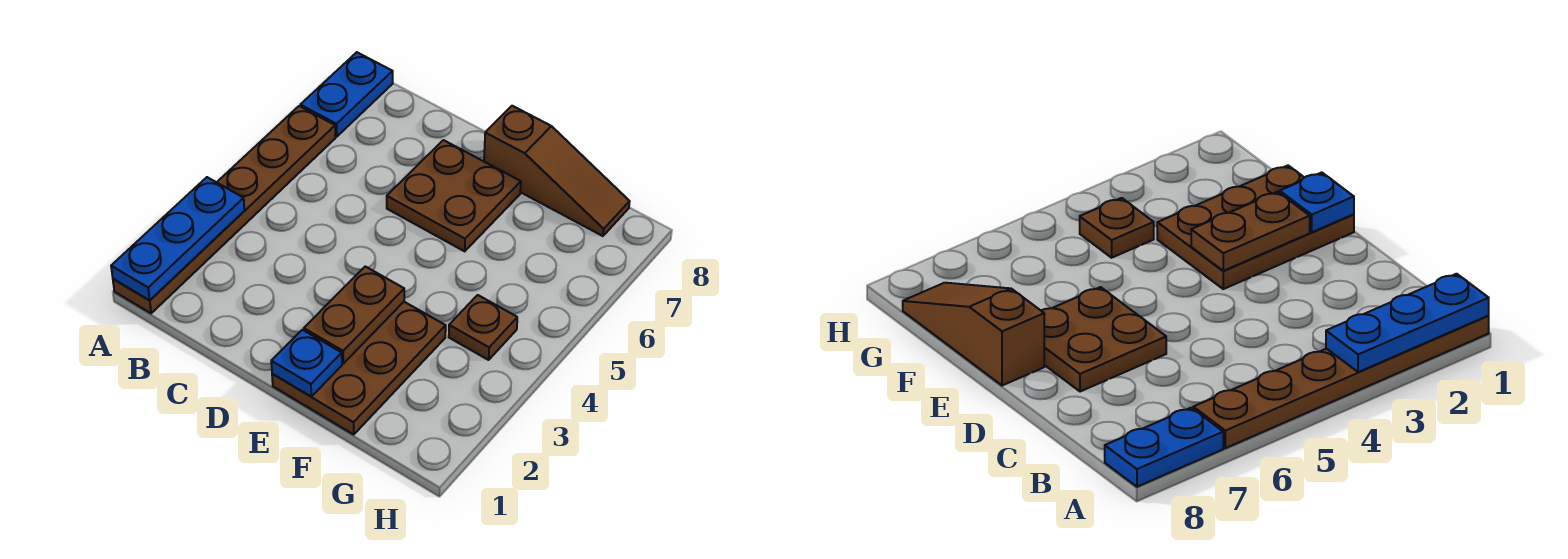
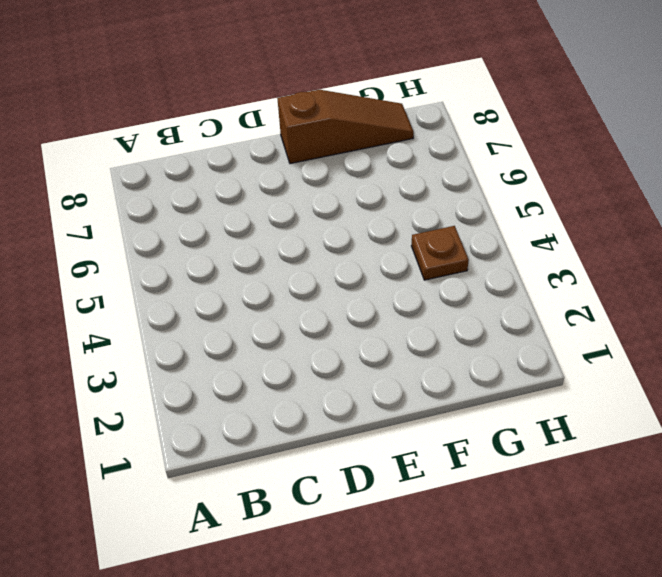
none -> brown plate A1:A6 level 1
none -> blue plate A7:A8 level 1

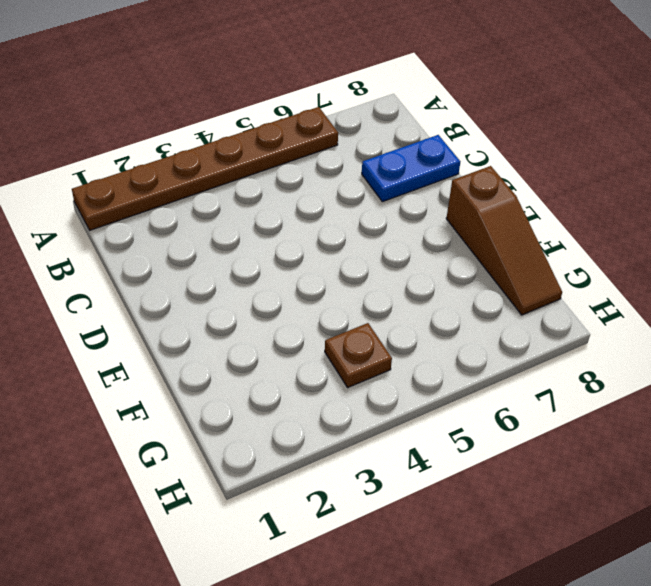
blue plate C7:C8 level 1 -> blue plate A7:A8 level 1
none -> brown plate D6:E7 level 1
none -> brown plate E1:F3 level 1

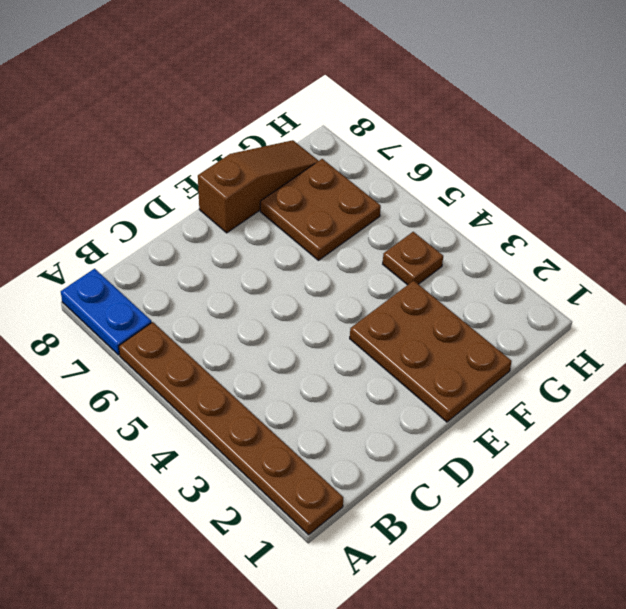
brown plate F6:G7 level 1 -> brown plate D6:E7 level 1
none -> blue plate A1:A3 level 2
none -> blue plate E1 level 2

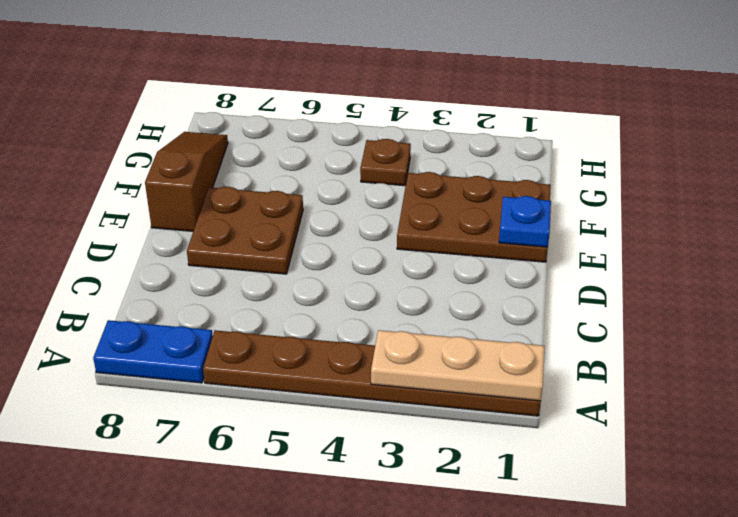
tan plate A1:A3 level 2 -> blue plate A1:A3 level 2
none -> brown plate E2:E3 level 2

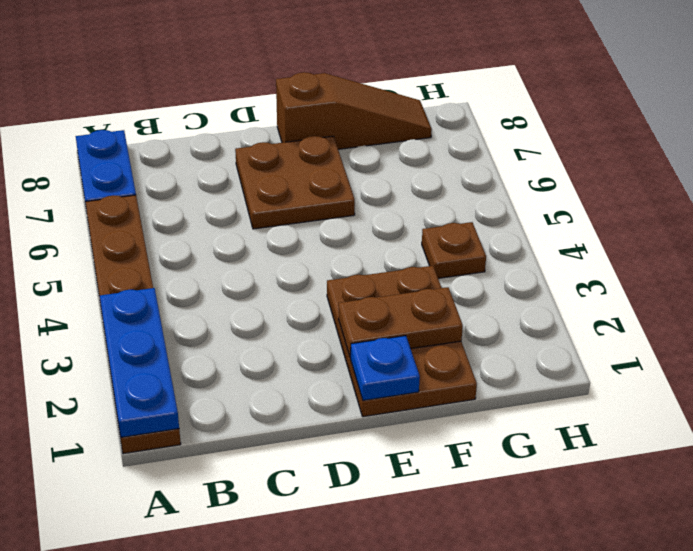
brown plate E2:F2 level 2 -> brown plate E2:E3 level 2

